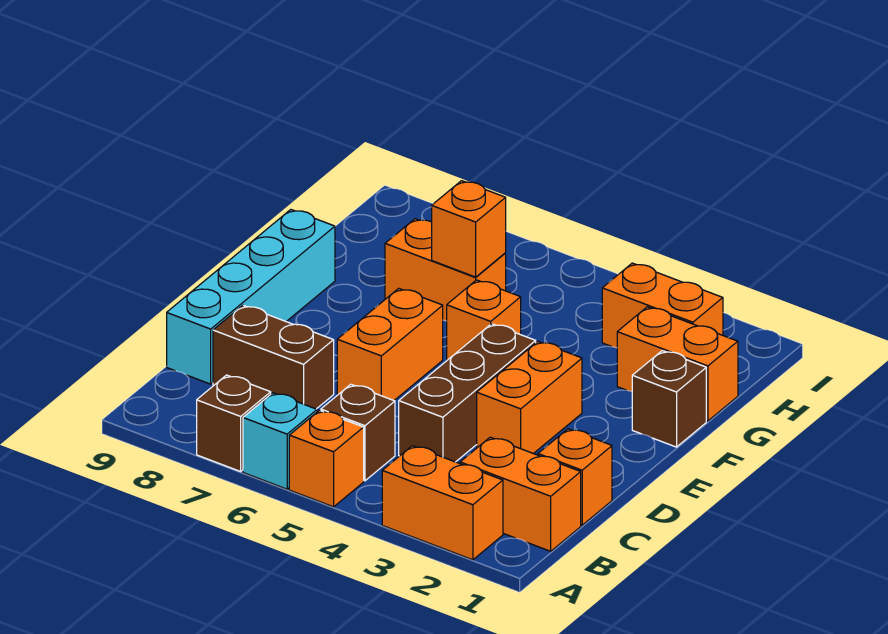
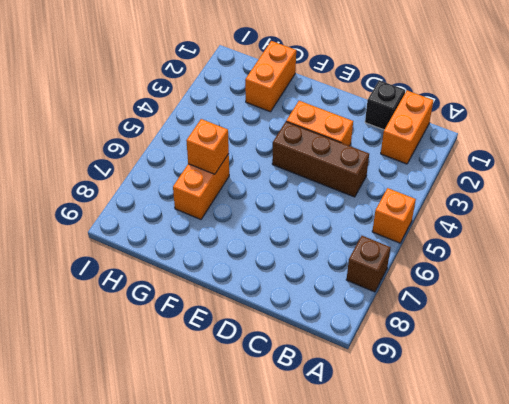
black brick C1 level 1 -> orange brick C1 level 1
none -> orange brick A2:A3 level 1
none -> cyan brick A6 level 1
none -> brown brick B5 level 1

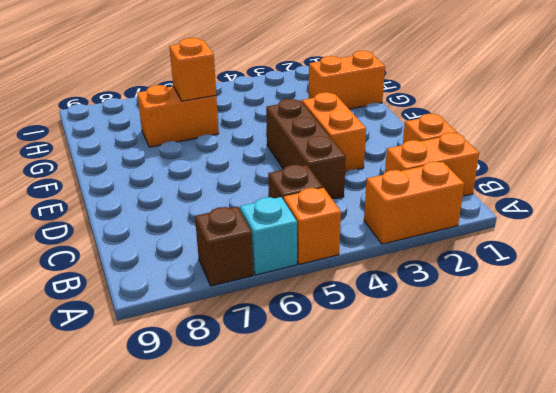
none -> brown brick C7:C8 level 1
none -> cyan brick C9:F9 level 1
none -> orange brick D6:E6 level 1

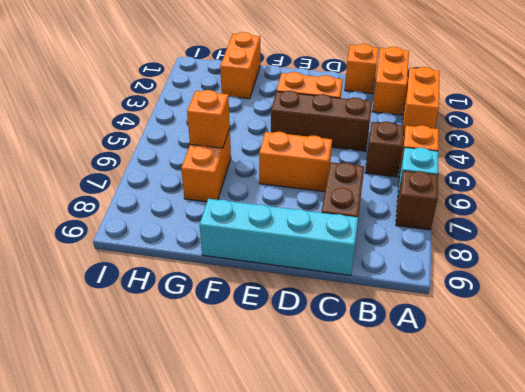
none -> brown brick F1 level 1
none -> orange brick F5 level 1
none -> orange brick H2:H3 level 1

